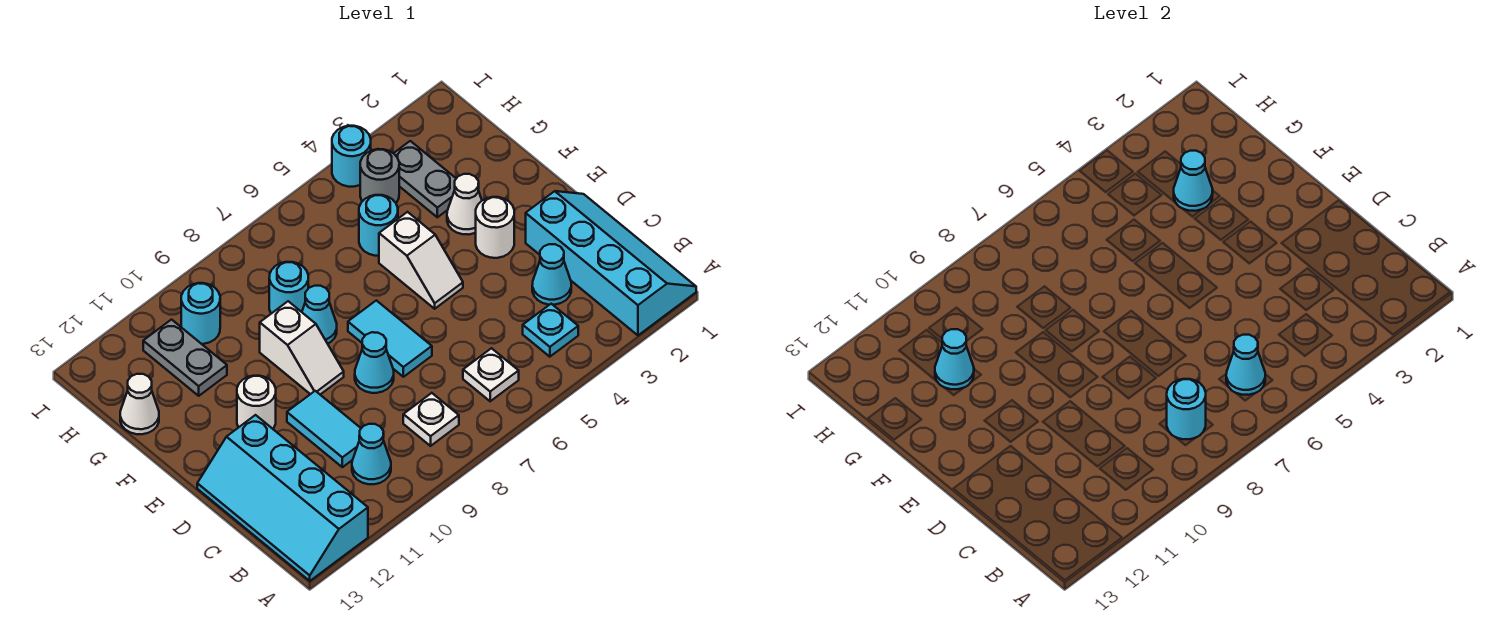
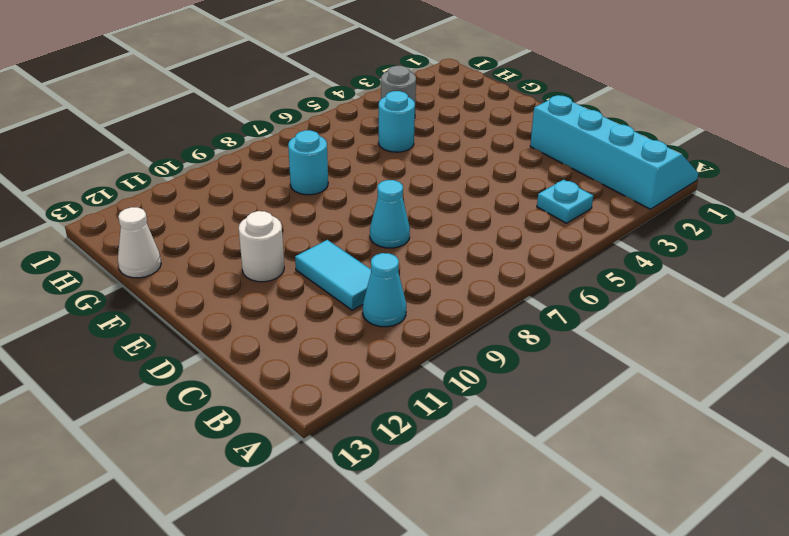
none -> cyan slope A12:D13 level 1 top 12
none -> white plate B6 level 1
none -> white plate B8 level 1

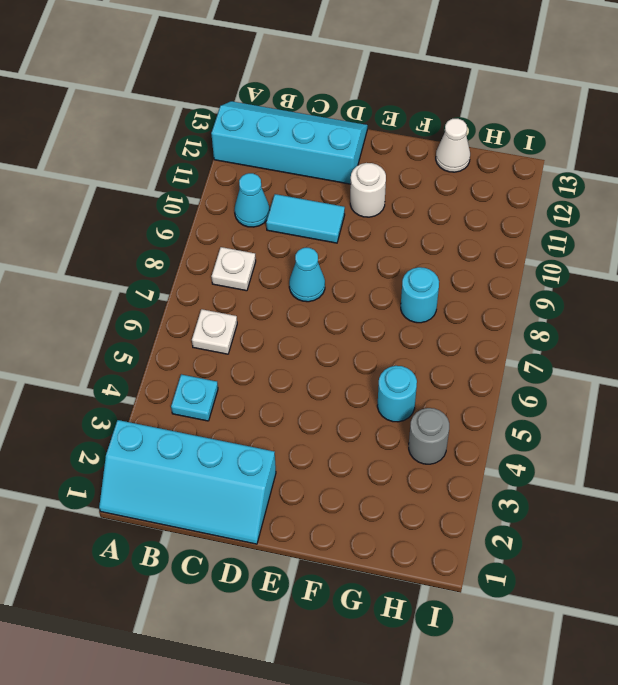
none -> cyan cone C3 level 1
none -> cyan tile D7:E7 level 1
none -> white round brick E3 level 1

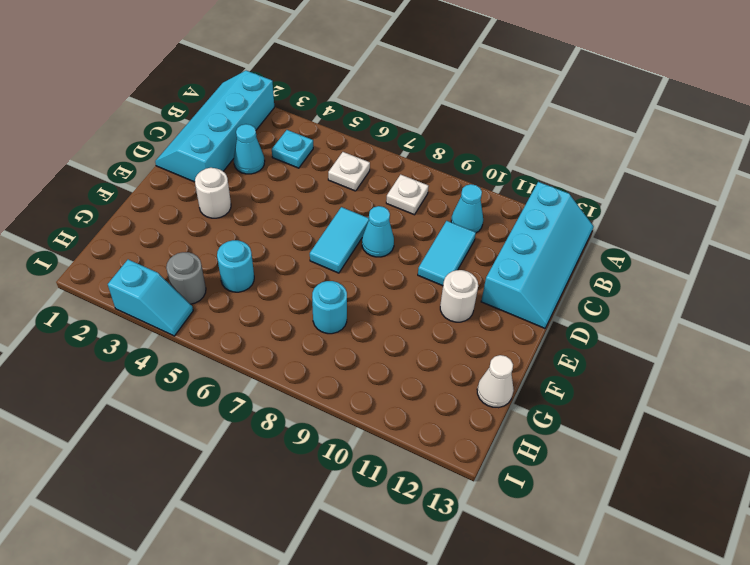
cyan slope I3:I4 level 1 top 3 -> cyan round brick I4 level 1
none -> white slope E5:F5 level 1 top F
none -> white slope E9:F9 level 1 top F
none -> white cone F3 level 1

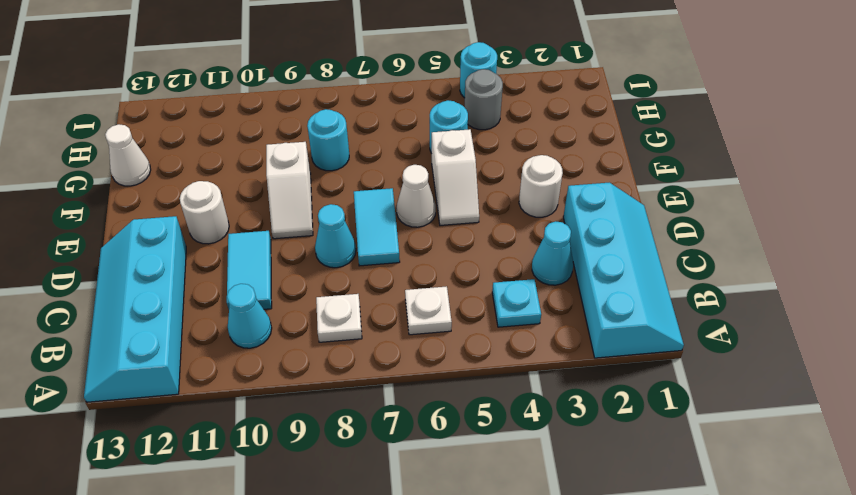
white cone E6 level 1 -> white cone F3 level 1
none -> cyan cone F8 level 1
none -> grey plate G3:H3 level 1
none -> grey plate G11:H11 level 1

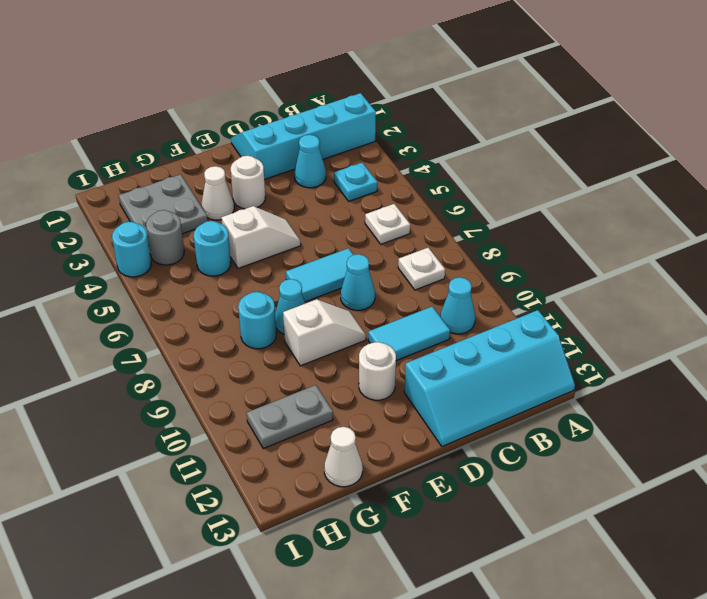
grey plate G2:H3 level 1 -> grey plate G3:H3 level 1
none -> cyan round brick H10 level 1
none -> cyan cone B6 level 2
none -> cyan round brick B8 level 2

